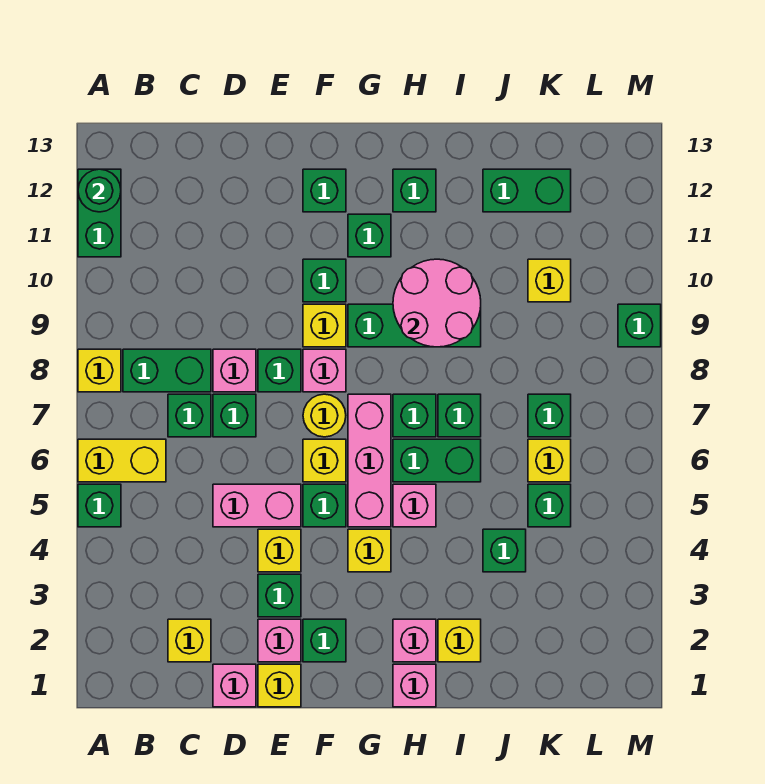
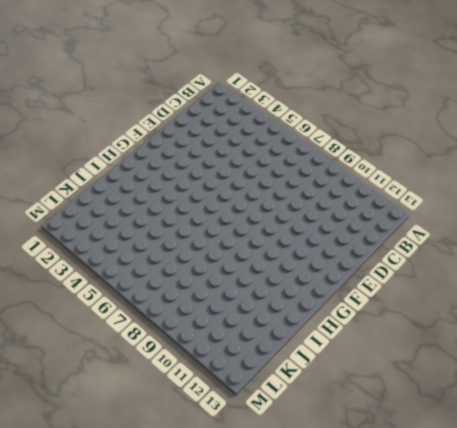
none -> green brick A5 level 1
none -> yellow brick A6:B6 level 1
none -> yellow brick A8 level 1
none -> green brick A11:A12 level 1

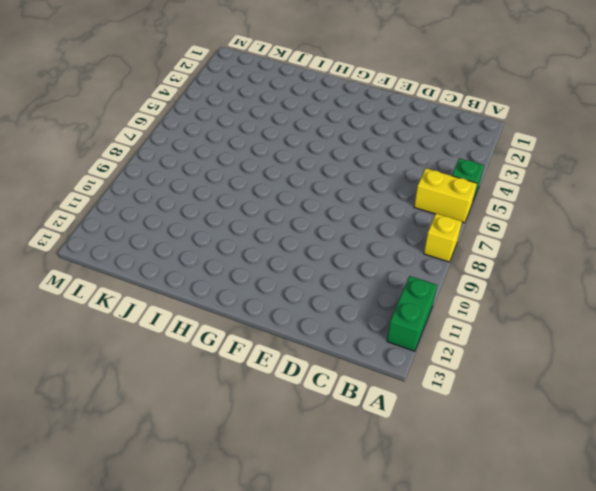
none -> green brick B8:C8 level 1
none -> yellow brick C2 level 1
none -> green brick C7 level 1
none -> pink brick D1 level 1

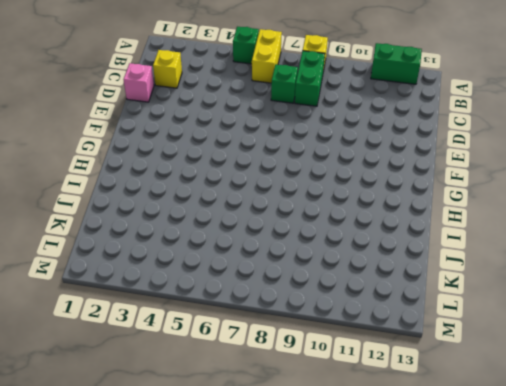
none -> pink brick D5:E5 level 1
none -> green brick D7 level 1
none -> pink brick D8 level 1
none -> yellow brick E1 level 1

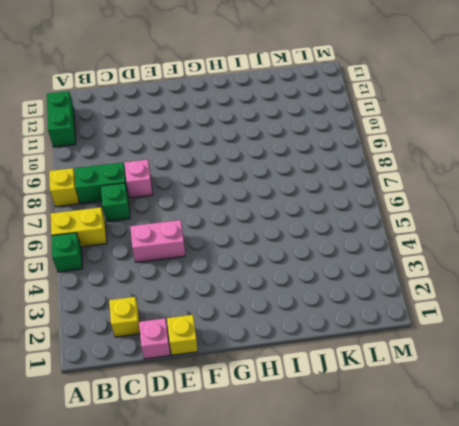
none -> green brick D7 level 1
none -> pink brick E2 level 1
none -> green brick E3 level 1
none -> yellow brick E4 level 1

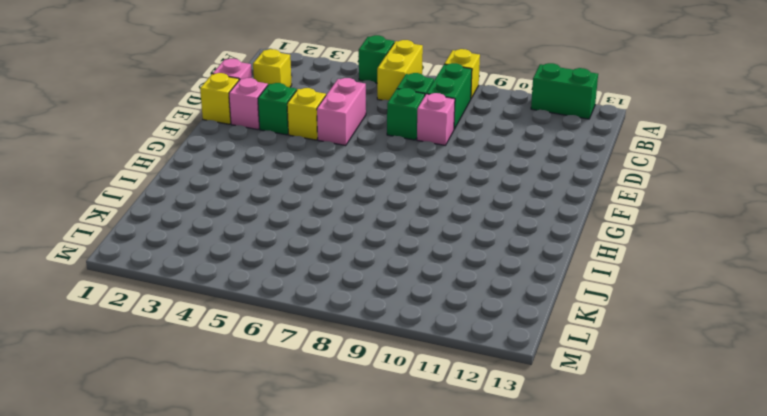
none -> green brick E8 level 1
none -> green brick F2 level 1
none -> green brick F5 level 1
none -> yellow brick F6 level 1

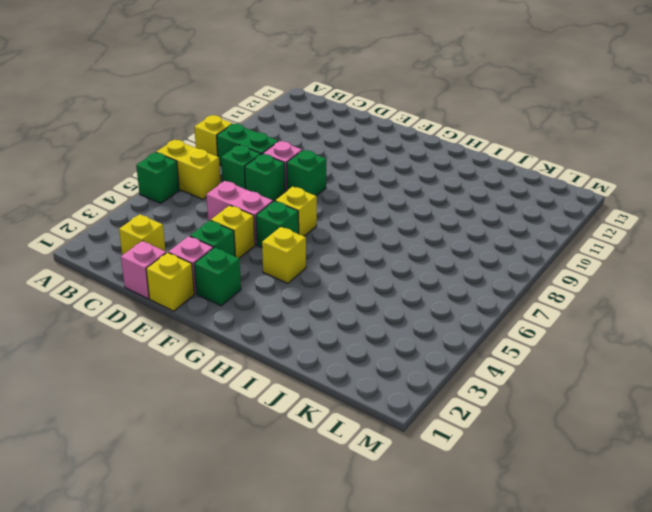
none -> green brick A11:A12 level 1
none -> yellow round brick F7 level 1
none -> pink brick F8 level 1
none -> yellow brick F9 level 1

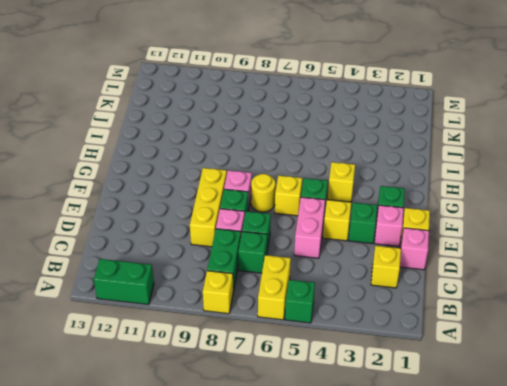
yellow brick D9:F9 level 1 -> yellow brick F9 level 1
none -> green brick F10 level 1
none -> green brick F12 level 1
none -> pink brick G5:G7 level 1
none -> green brick G9:I9 level 1

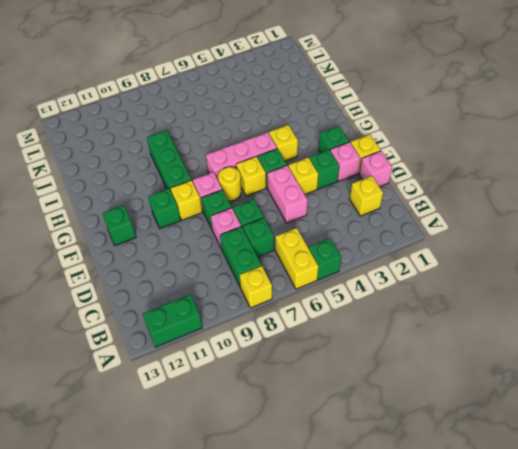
none -> green brick G11 level 1
none -> pink brick H1 level 1
none -> pink brick H2 level 1
none -> pink brick H5 level 1

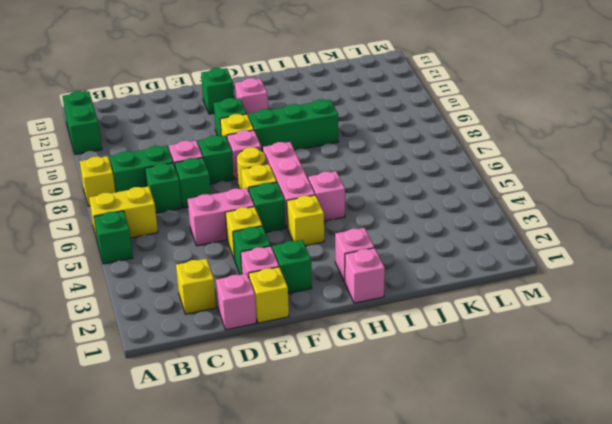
pink brick G11 level 1 -> green brick G11 level 1
none -> green brick H6:I6 level 1
none -> green brick H7 level 1
none -> green brick H12 level 1
none -> yellow brick I2 level 1

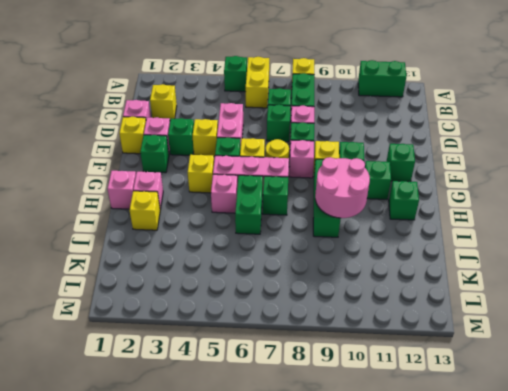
none -> green brick I7 level 1
none -> green brick J4 level 1
none -> green brick J12:K12 level 1
none -> green brick K5 level 1

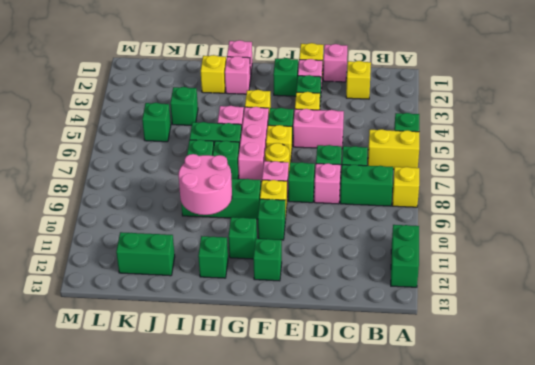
none -> yellow brick K6 level 1
none -> green brick K7 level 1
none -> yellow brick K10 level 1
none -> green brick M9 level 1

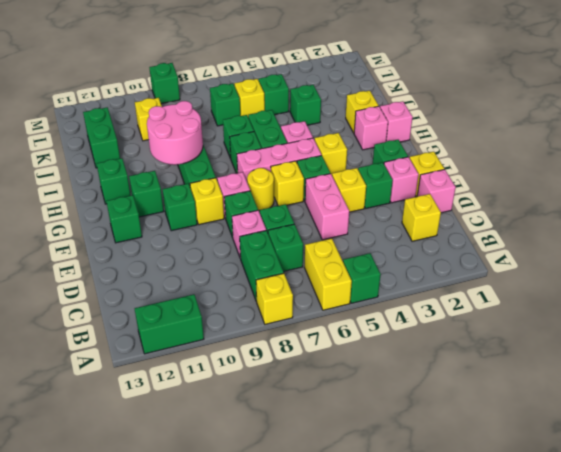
none -> green round brick A12 level 2

